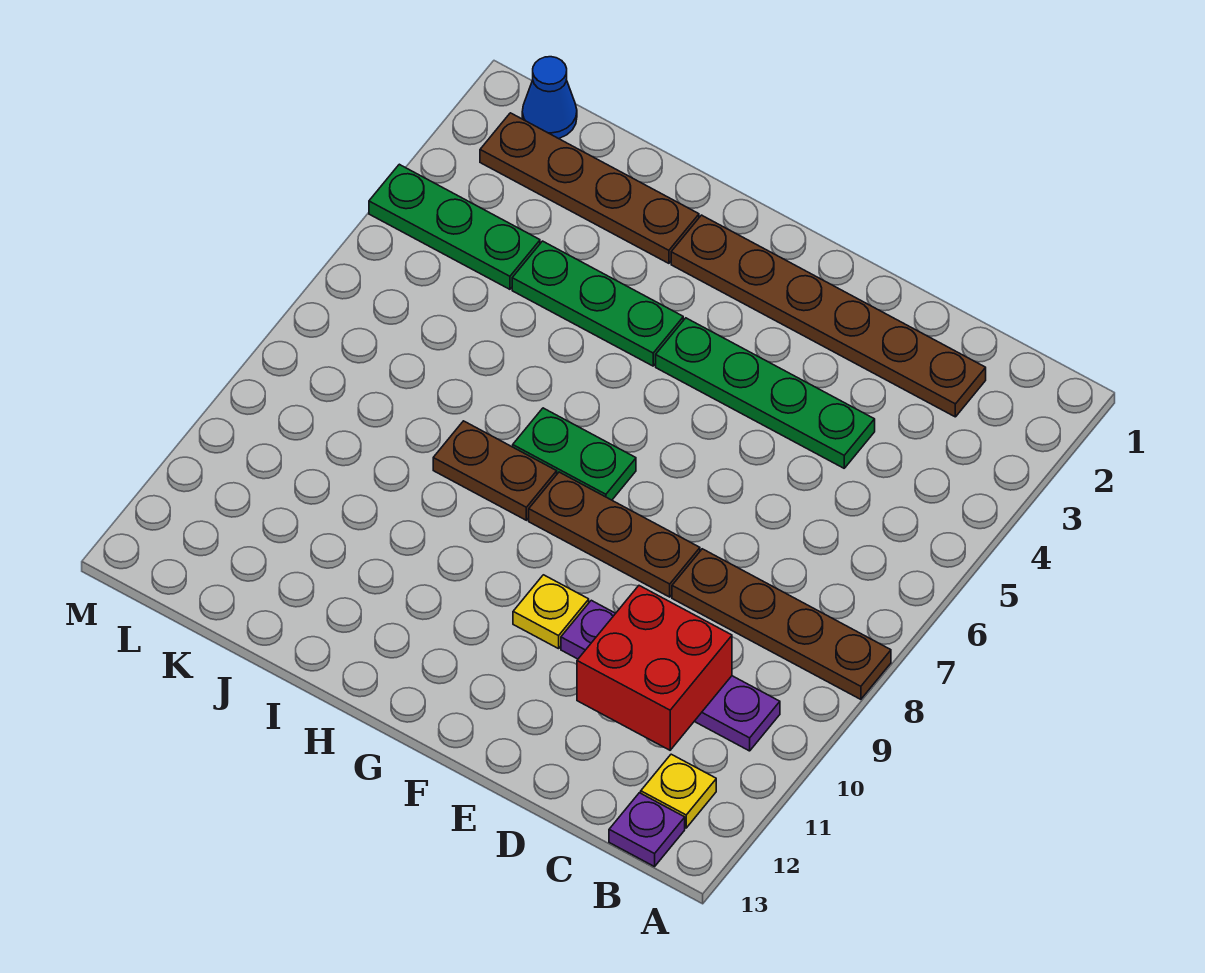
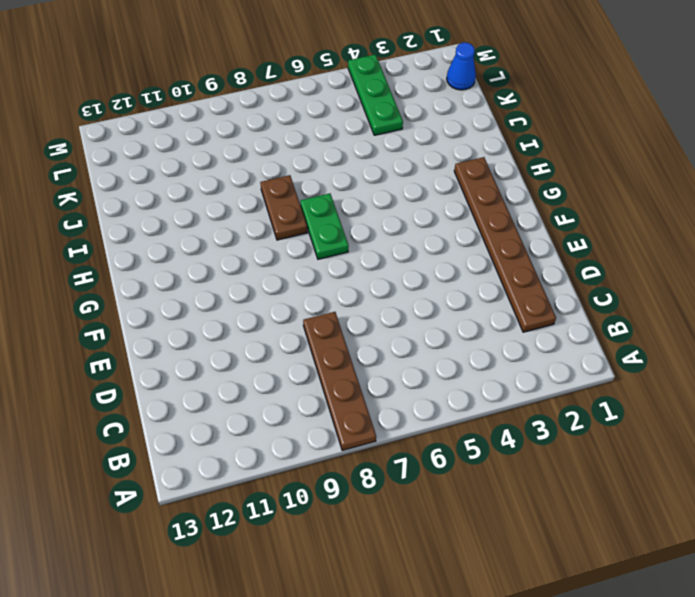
none -> purple plate B10:E10 level 1
none -> yellow plate B12 level 1
none -> purple plate B13 level 1

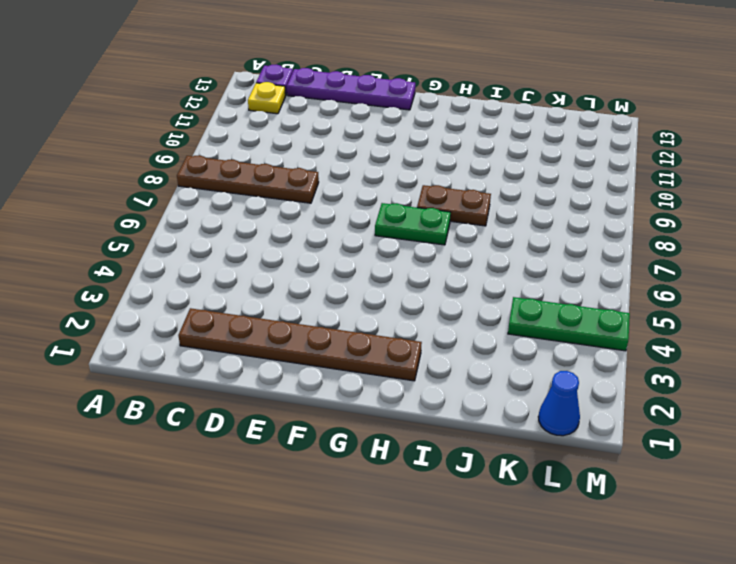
purple plate C13:F13 level 1 -> purple plate B10:E10 level 1
none -> green plate D4:G4 level 1
none -> brown plate E8:G8 level 1
none -> yellow plate F10 level 1

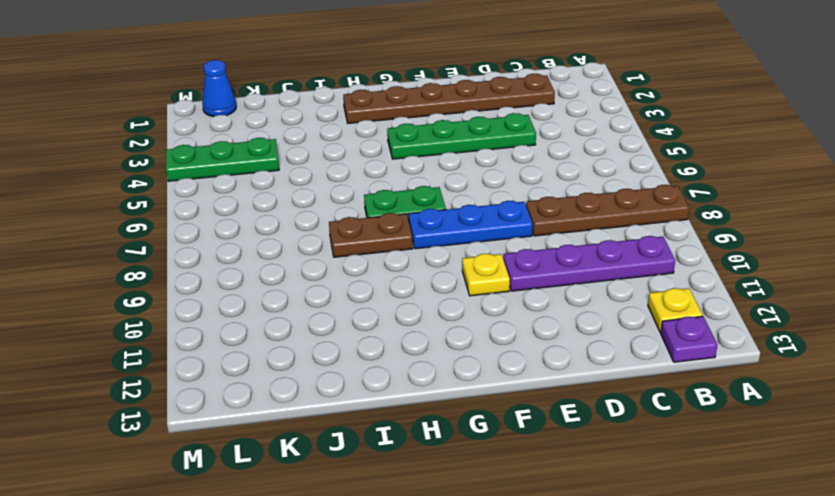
blue plate E8:G8 level 1 -> brown plate E8:G8 level 1
none -> green plate H4:J4 level 1
none -> brown plate I2:L2 level 1
none -> red brick C10:D11 level 2

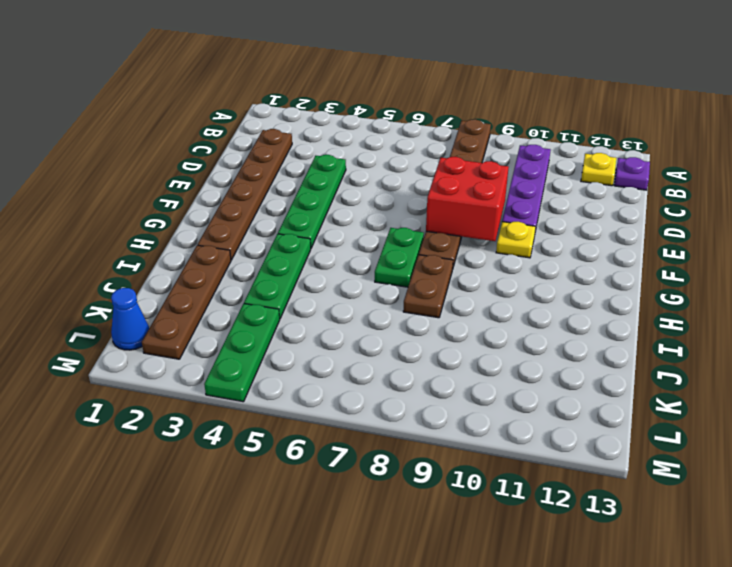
red brick E8:F9 level 2 -> red brick C10:D11 level 2

